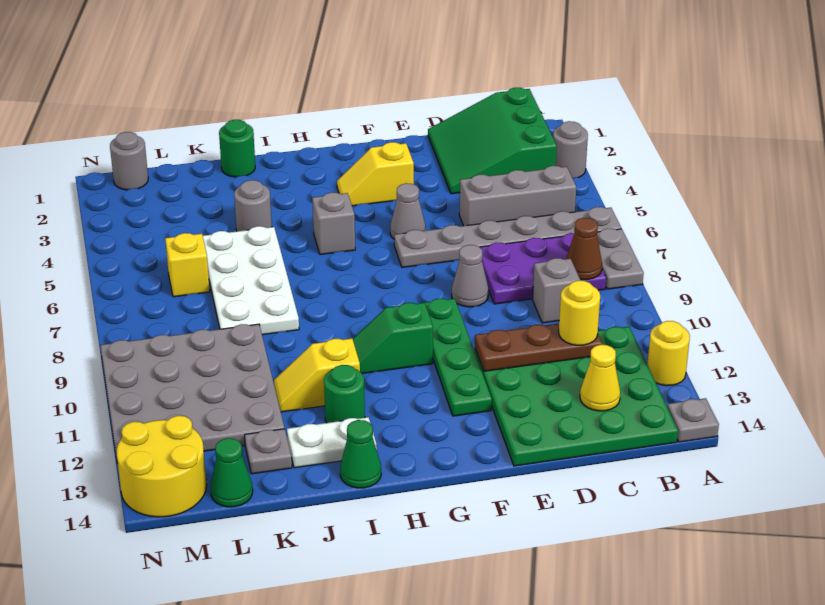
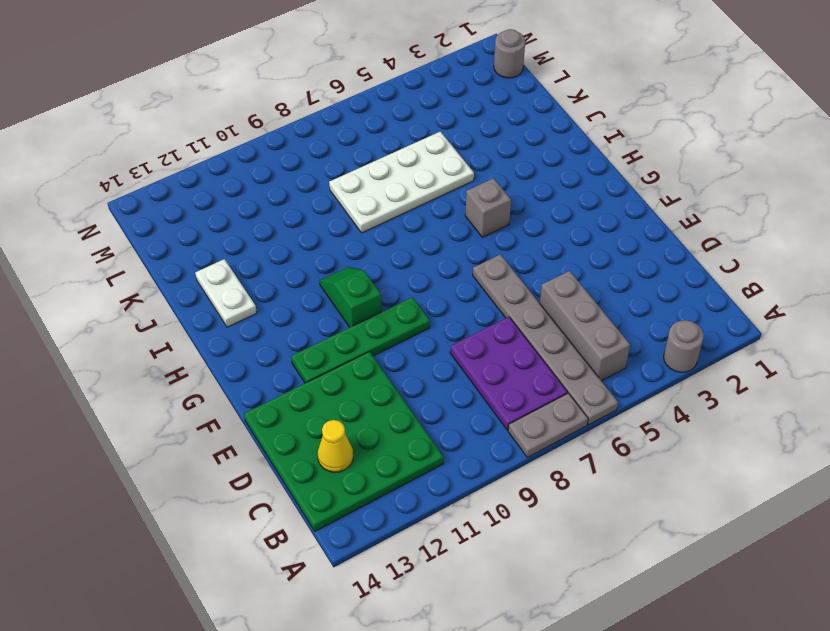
none -> yellow round brick A12 level 1
none -> grey plate A14 level 1
none -> green slope B1:D3 level 1 top B
none -> grey brick C9 level 1

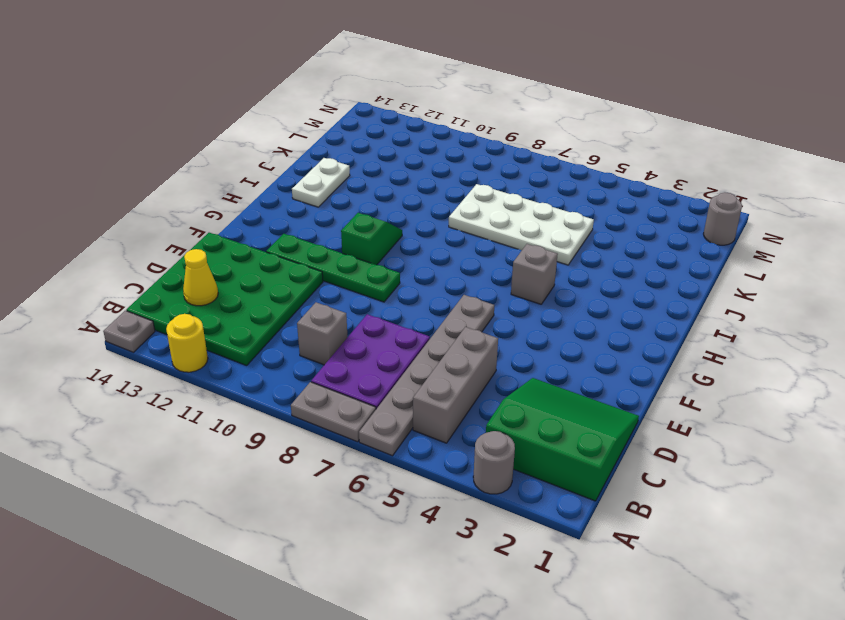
none -> grey cone E8 level 1
none -> yellow slope F3:G3 level 1 top F
none -> grey cone F5 level 1
none -> yellow slope I11:J11 level 1 top I

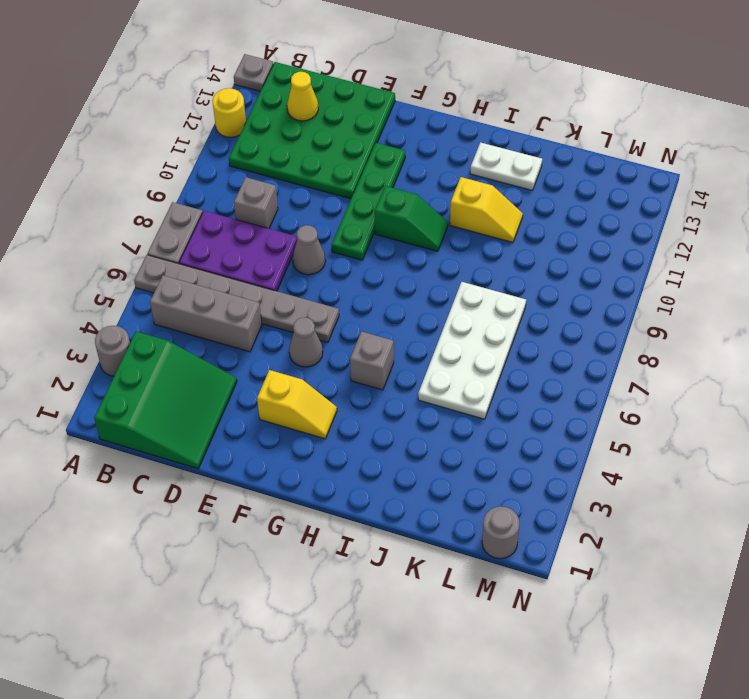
none -> green round brick I12 level 1
none -> green cone I14 level 1
none -> green round brick J1 level 1
none -> grey round brick J4 level 1

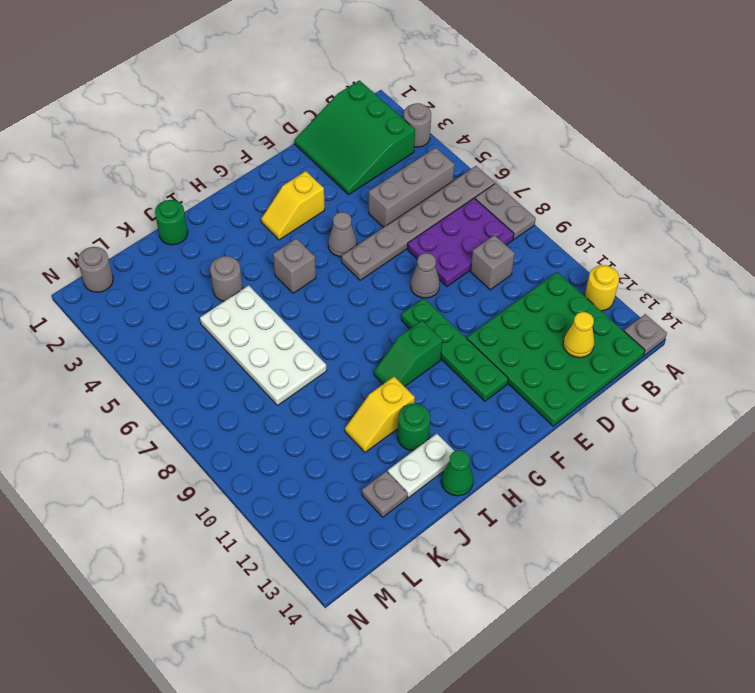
none -> grey plate K9:N12 level 1
none -> yellow brick L6 level 1
none -> green cone L14 level 1
none -> yellow round brick M13:N14 level 1

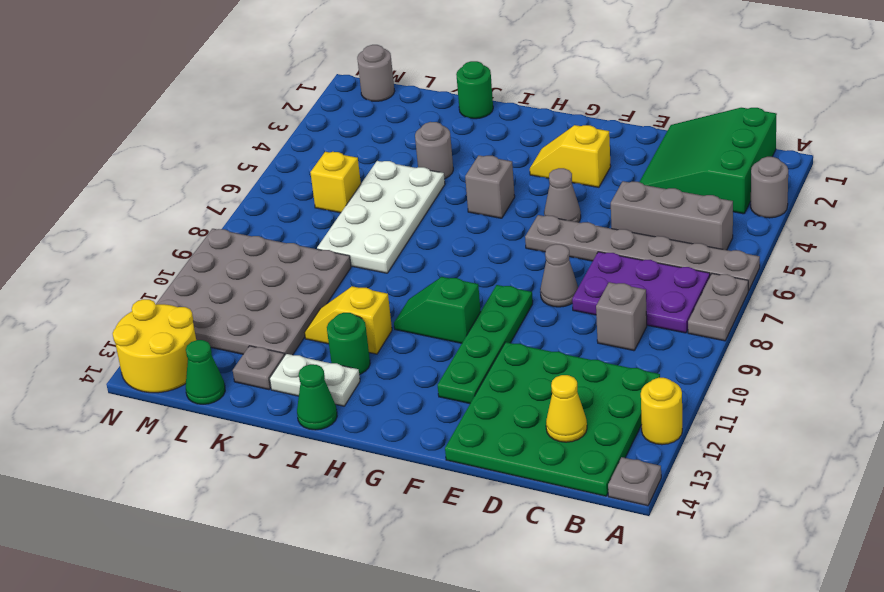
none -> brown cone B8 level 2
none -> brown plate C11:E11 level 2
none -> yellow round brick C11 level 3

